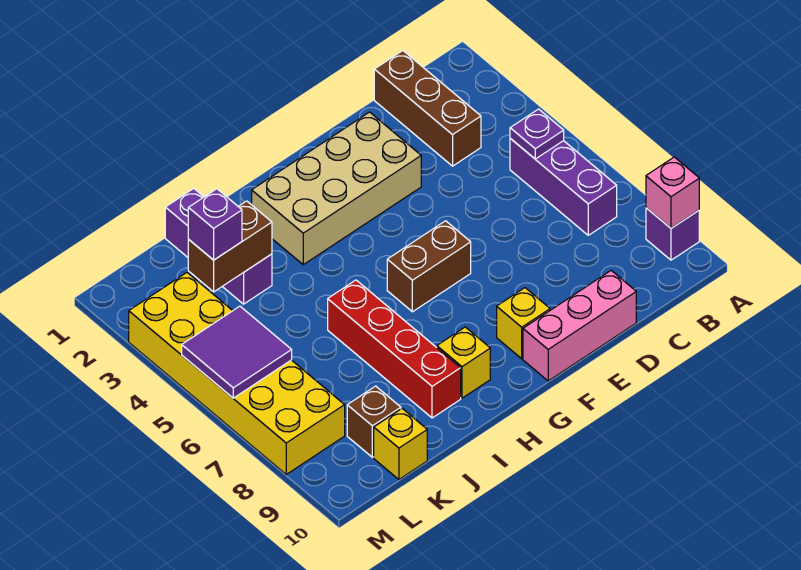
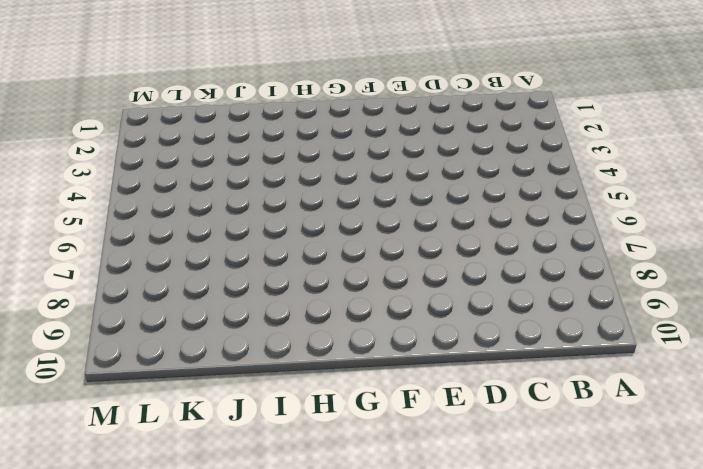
none -> purple brick A9 level 1
none -> purple brick B5:B7 level 1
none -> brown brick C1:C3 level 1

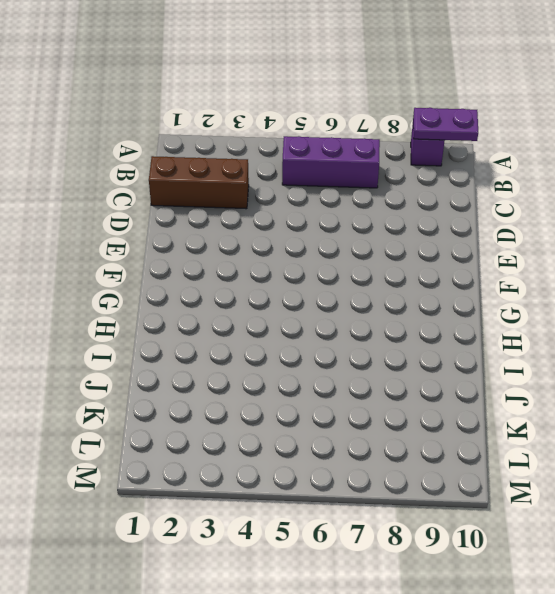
purple plate A9:A10 level 2 -> pink brick A9 level 2
none -> pink brick D10:F10 level 1
none -> tan brick E2:H3 level 1
none -> brown brick F6:G6 level 1

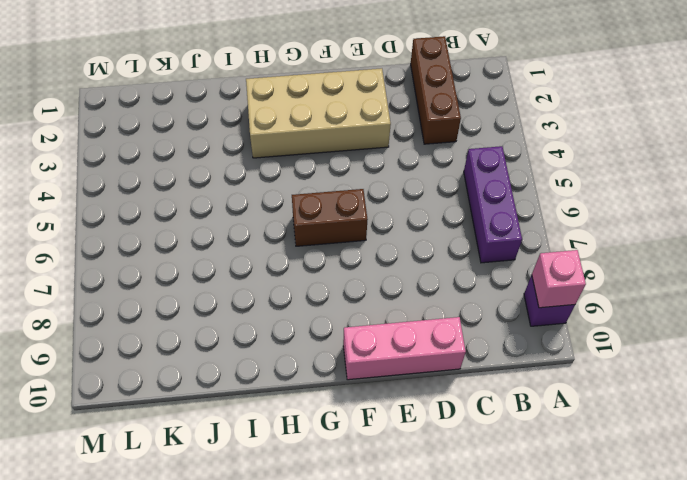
none -> yellow brick F9 level 1
none -> yellow brick H9 level 1
none -> red brick I6:I9 level 1

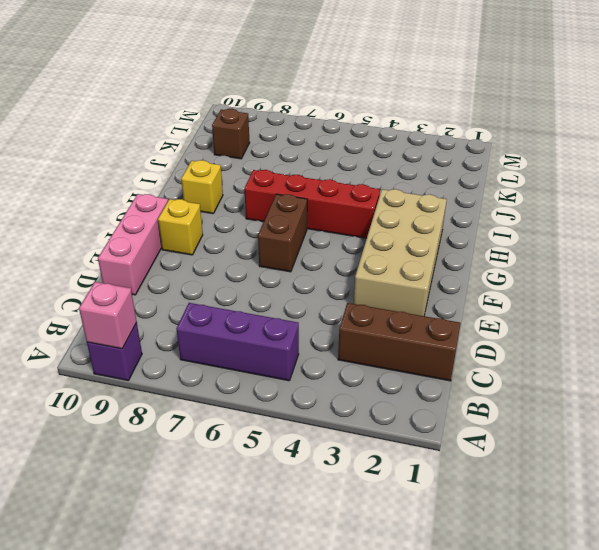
red brick H4:H7 level 1 -> red brick I6:I9 level 1
none -> purple brick J1:J3 level 1
none -> yellow brick K10 level 1
none -> yellow brick L3:M8 level 1

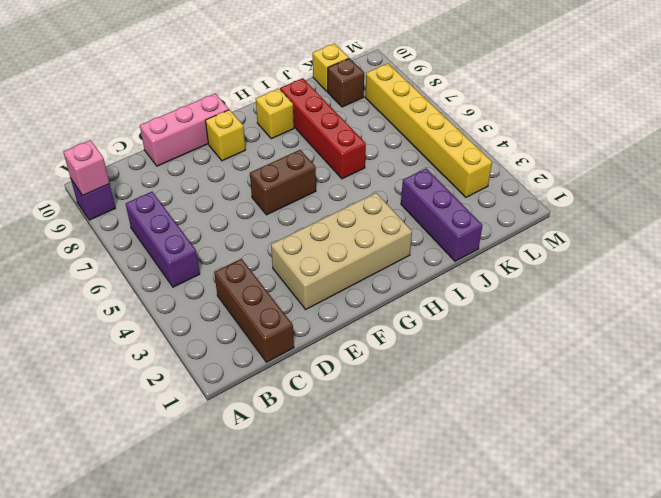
yellow brick L3:L8 level 1 -> yellow brick L3:M8 level 1
none -> purple plate B5 level 2
none -> brown brick J3:K3 level 2
none -> purple tile L5:M6 level 2

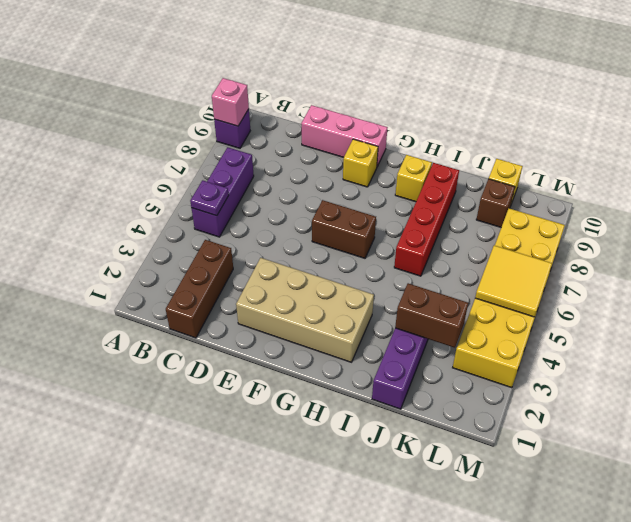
yellow tile L5:M6 level 2 -> purple tile L5:M6 level 2
none -> purple brick K3 level 3

